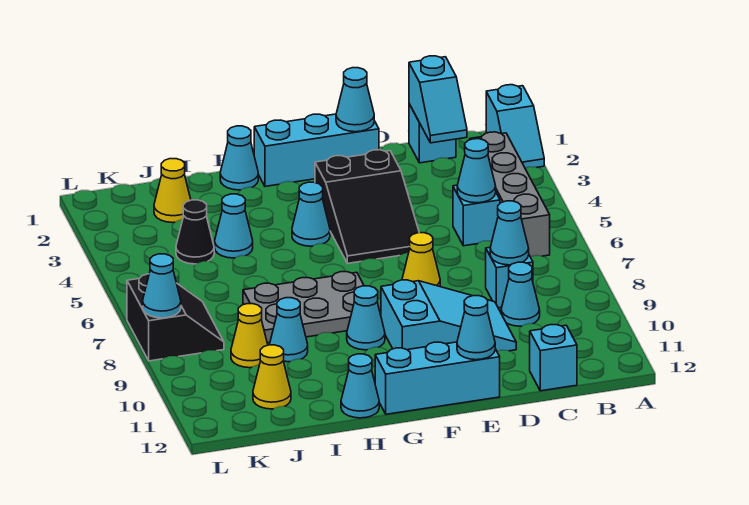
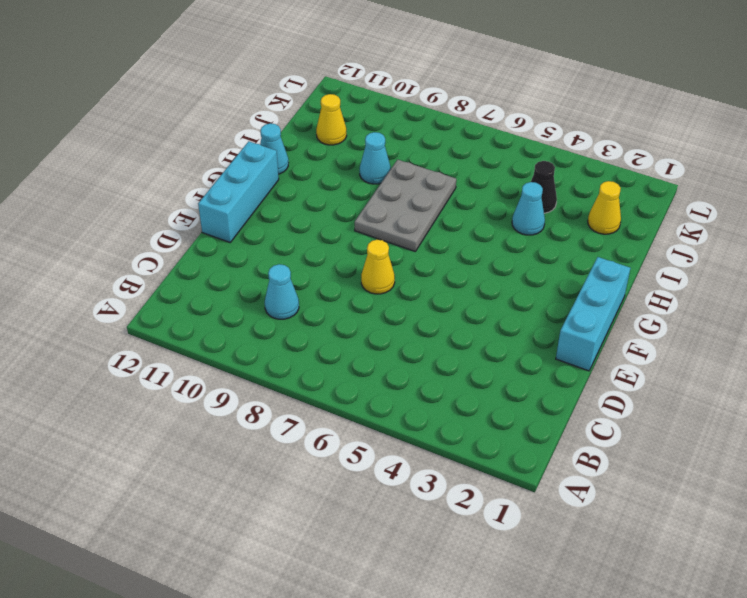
none -> cyan slope A1:A2 level 1 top 1
none -> grey brick B3:B6 level 1
none -> cyan brick C1 level 1
none -> cyan brick C5 level 1

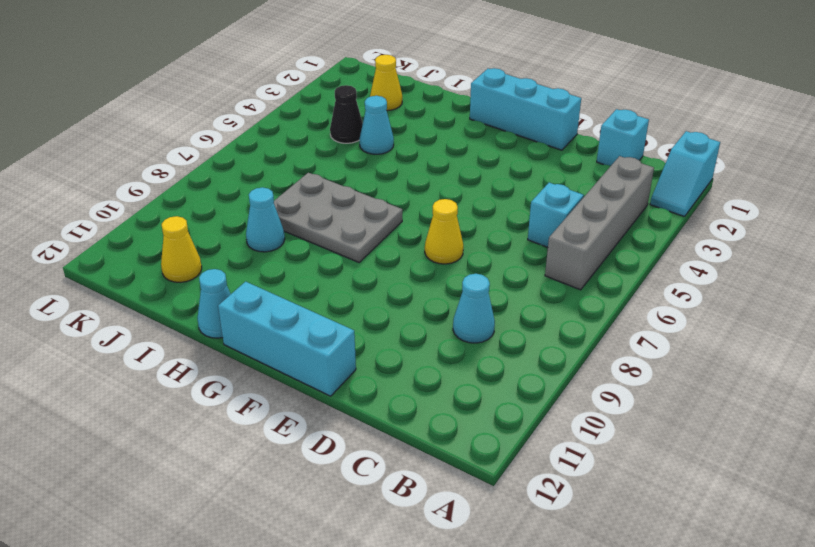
none -> cyan brick C8 level 1
none -> cyan brick C12 level 1
none -> cyan slope D9:F10 level 1 top F
none -> black slope E3:F5 level 1 top 3

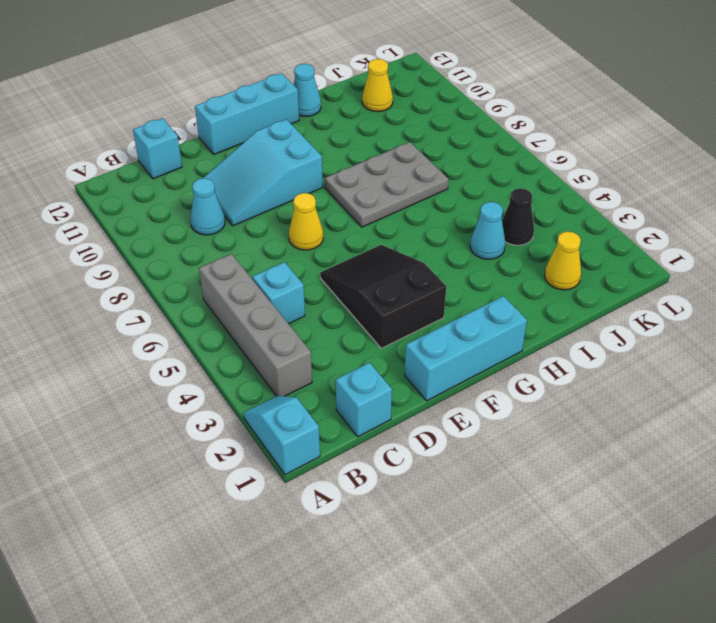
none -> cyan brick C8 level 1
none -> cyan cone G4 level 1
none -> cyan cone G9 level 1
none -> cyan cone H1 level 1

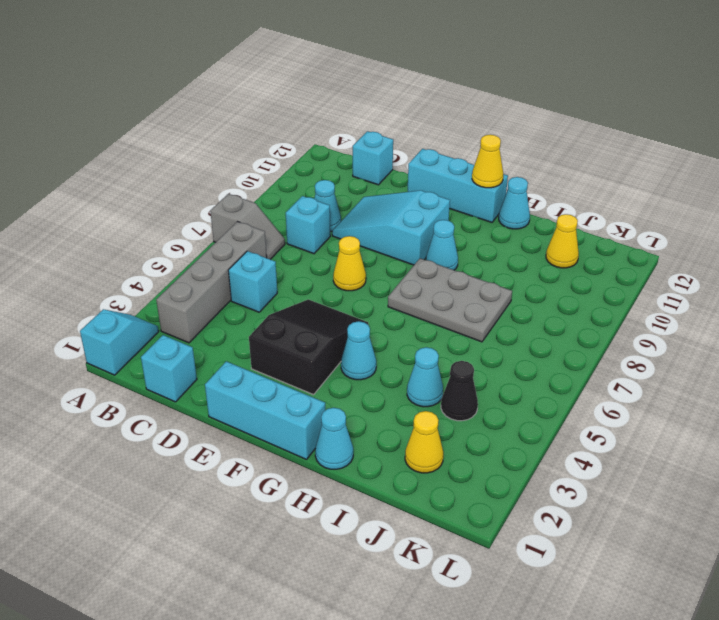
grey slope A7:B7 level 1 top A -> none
yellow cone G12 level 2 -> yellow cone J9 level 1
none -> cyan cone I9 level 1
none -> black slope K7:L8 level 1 top L
none -> cyan slope C1:C2 level 2 top 1
none -> cyan cone C5 level 2

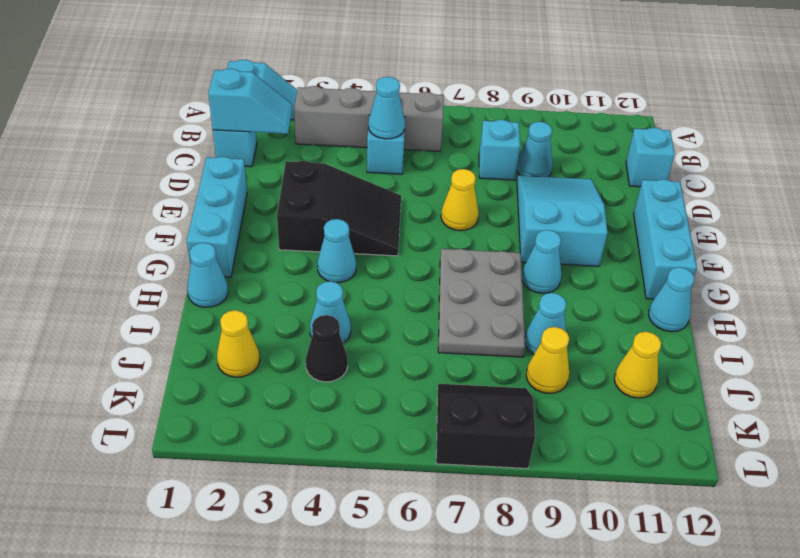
none -> cyan cone C8 level 2
none -> cyan cone E1 level 2
none -> cyan cone E12 level 2
none -> cyan cone L8 level 2

